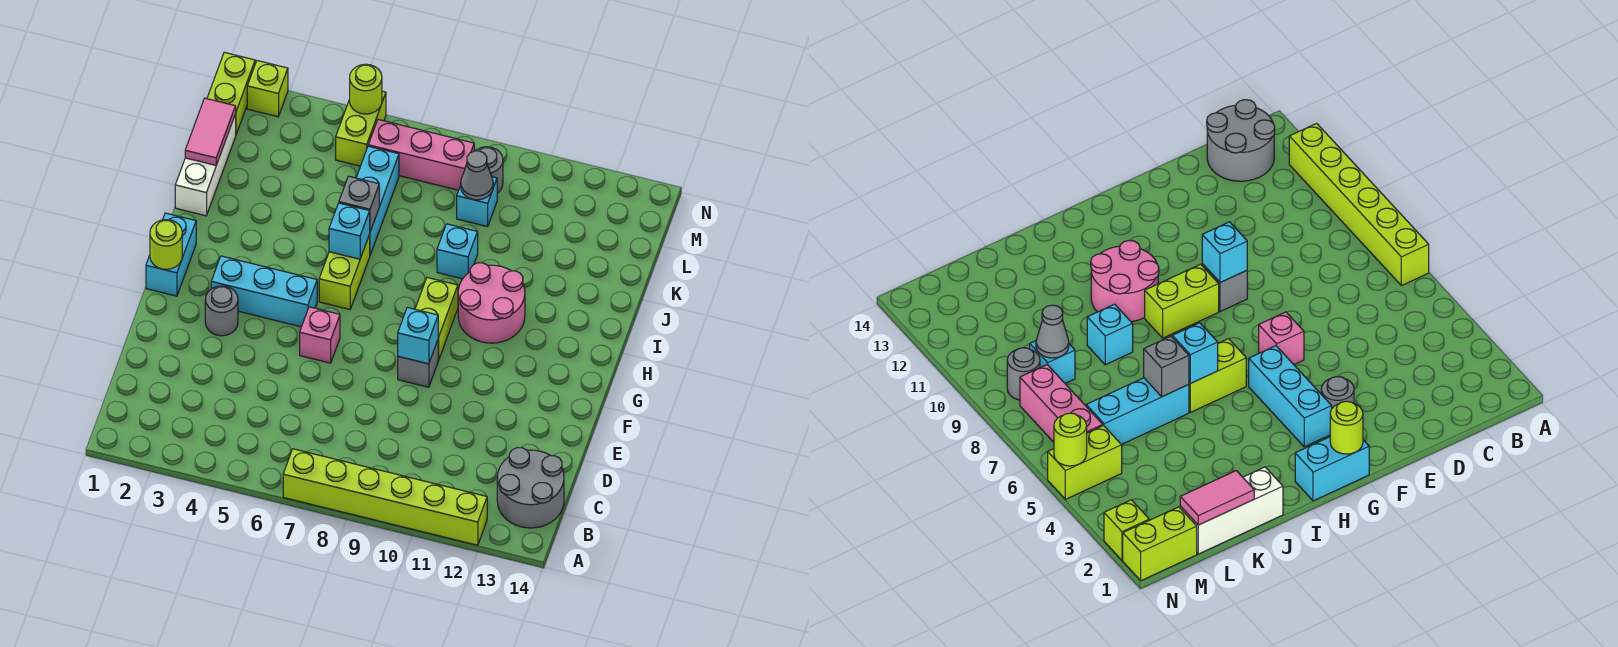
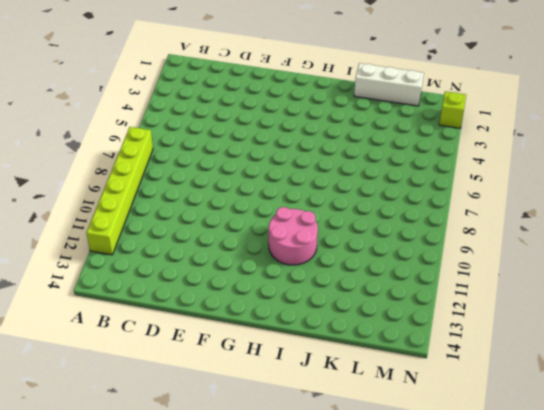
none -> grey round brick B13:C14 level 1
none -> grey round brick F3 level 1
none -> pink brick F6 level 1

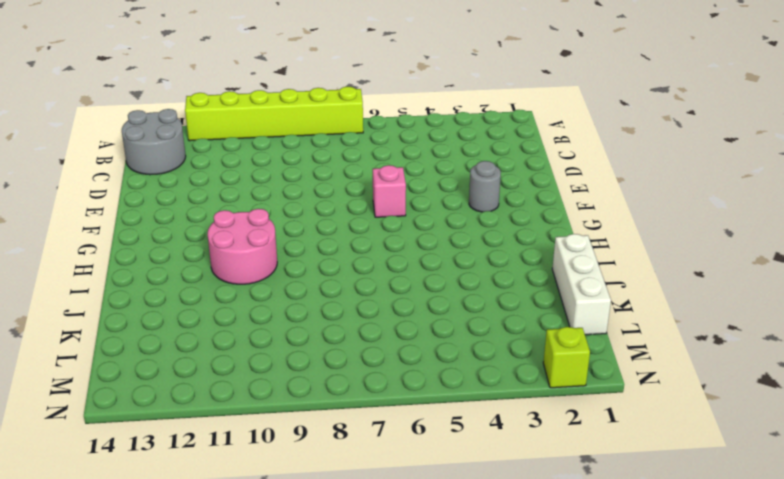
none -> grey brick F9 level 1
none -> cyan brick G1:H1 level 1
none -> cyan brick G3:G5 level 1

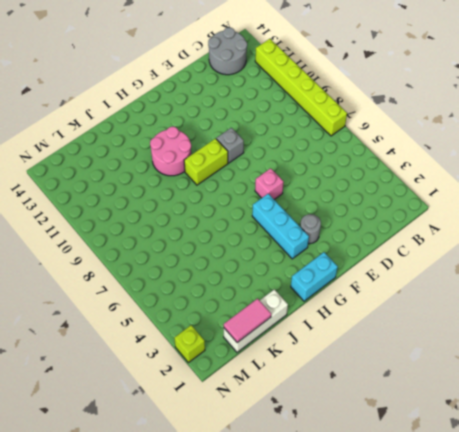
none -> lime brick H6:I6 level 1
none -> cyan brick J6:L6 level 1
none -> cyan brick J9 level 1

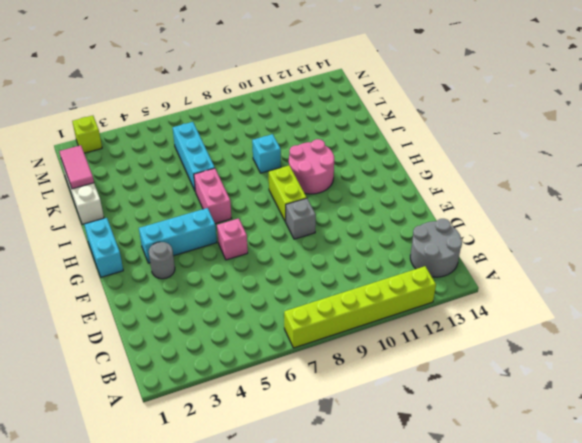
pink brick H6:I6 level 1 -> lime brick H6:I6 level 1
none -> cyan brick L9 level 1
none -> lime brick M1:N1 level 1
none -> lime brick M5:N5 level 1

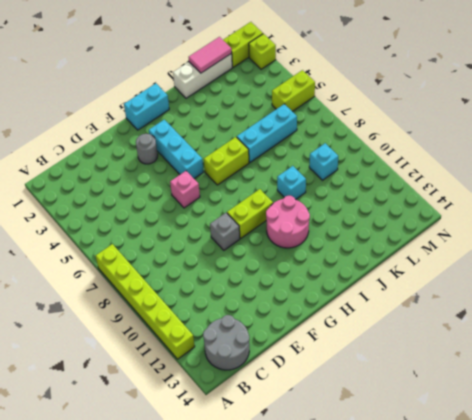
none -> pink brick M6:M8 level 1
none -> grey round brick M9 level 1
none -> cyan brick F9 level 2

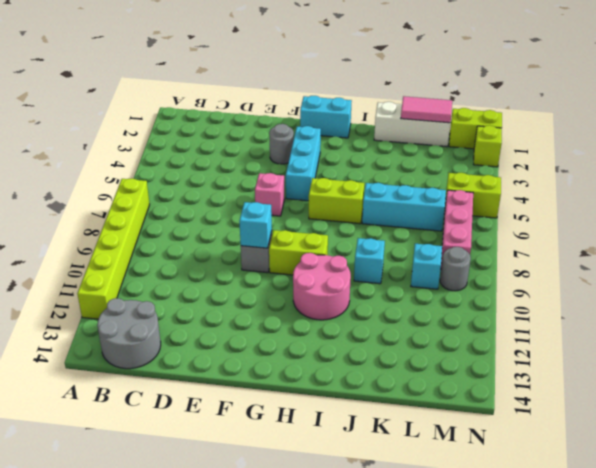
none -> lime round brick G1 level 2
none -> cyan brick I6 level 2
none -> grey brick J6 level 2

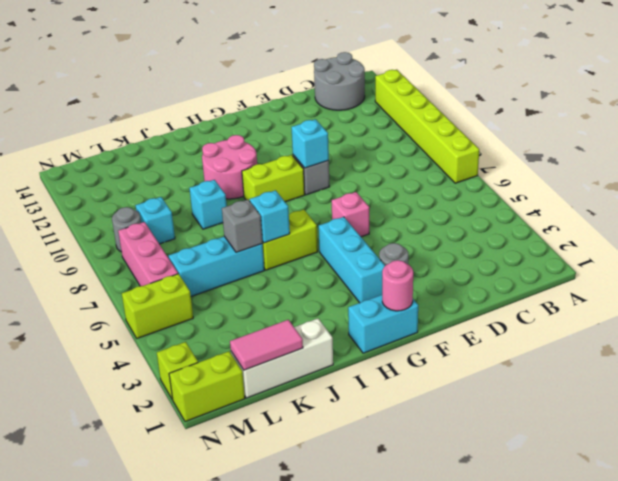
pink round brick G1 level 2 -> lime round brick G1 level 2
none -> grey cone L9 level 2
none -> lime round brick N5 level 2

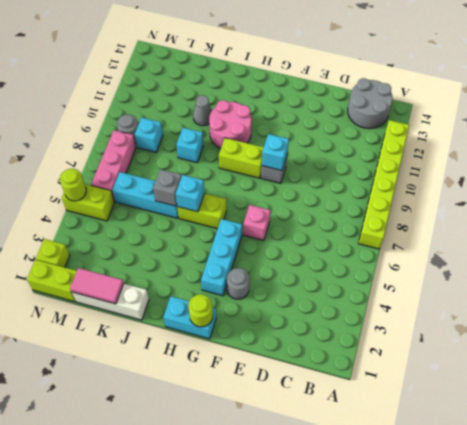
grey cone J11 level 1 -> grey cone L9 level 2

